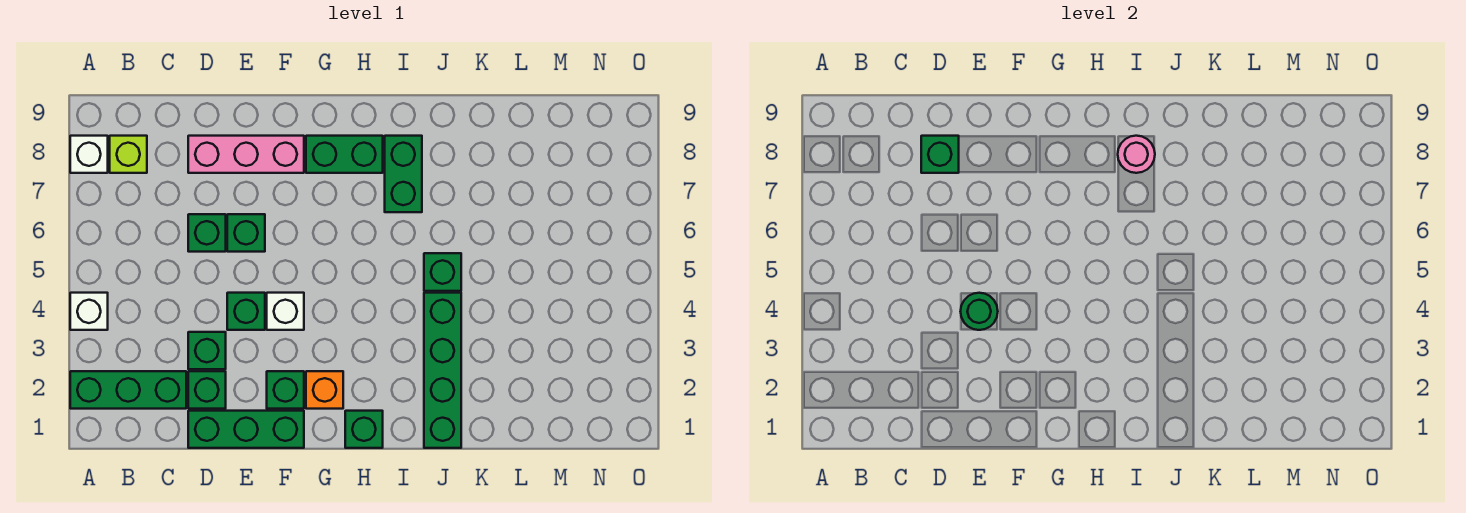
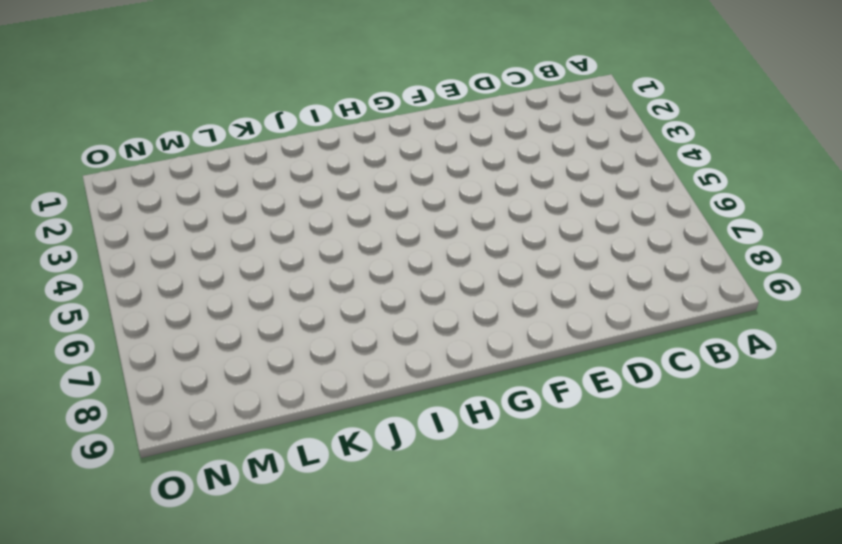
none -> green brick A2:C2 level 1
none -> white brick A4 level 1
none -> white brick A8 level 1

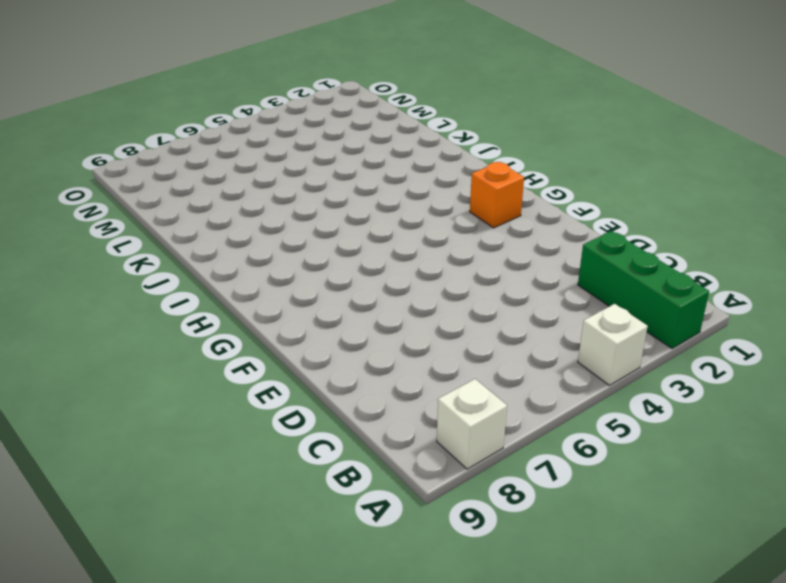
none -> lime brick B8 level 1
none -> green brick D1:F1 level 1
none -> green brick D2 level 1

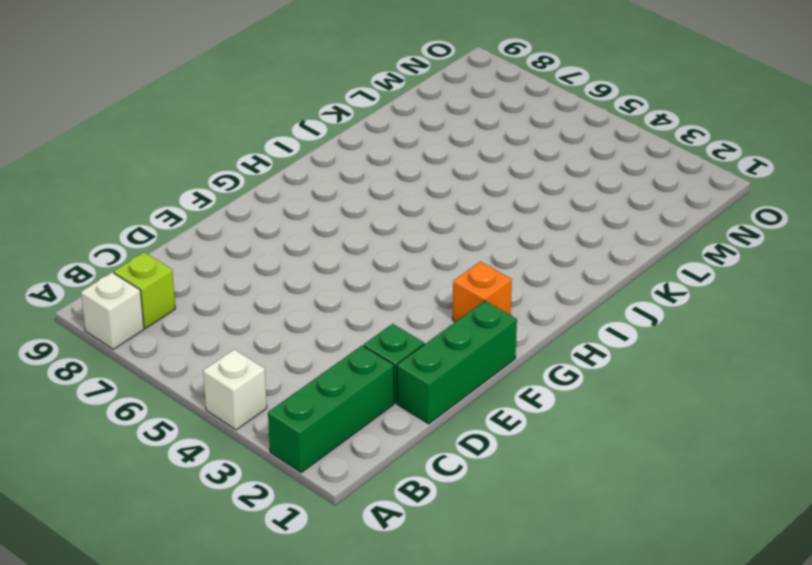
none -> green brick D3 level 1
none -> green brick D6 level 1
none -> pink brick D8:F8 level 1

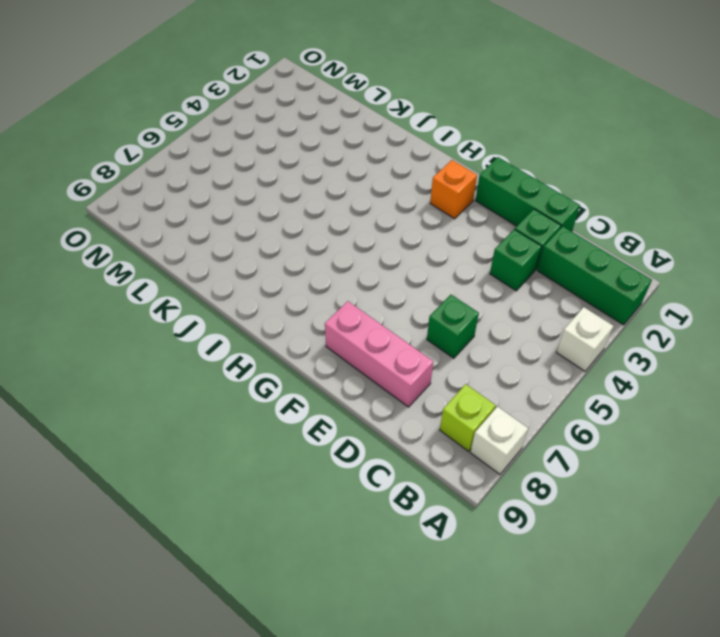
none -> green brick E4 level 1
none -> green brick E6 level 1
none -> green brick F2 level 1

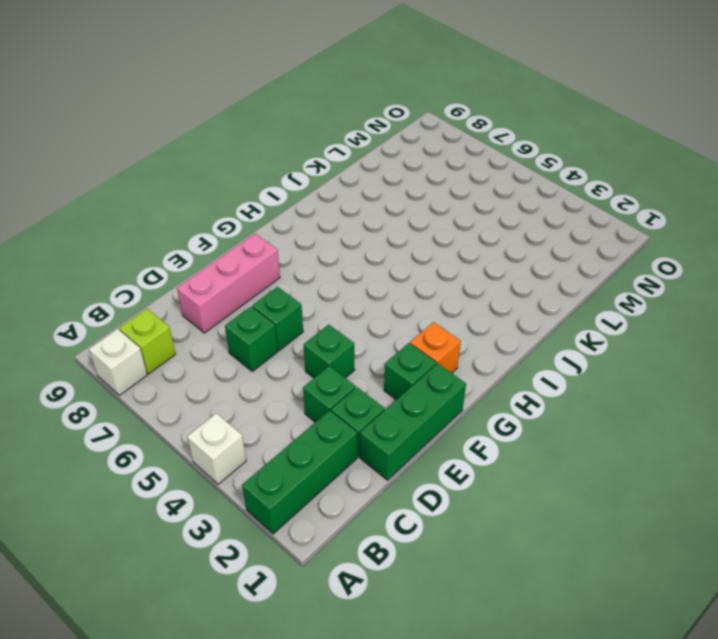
none -> white brick F4 level 1
none -> green brick G8:H8 level 1
none -> green brick H1 level 1

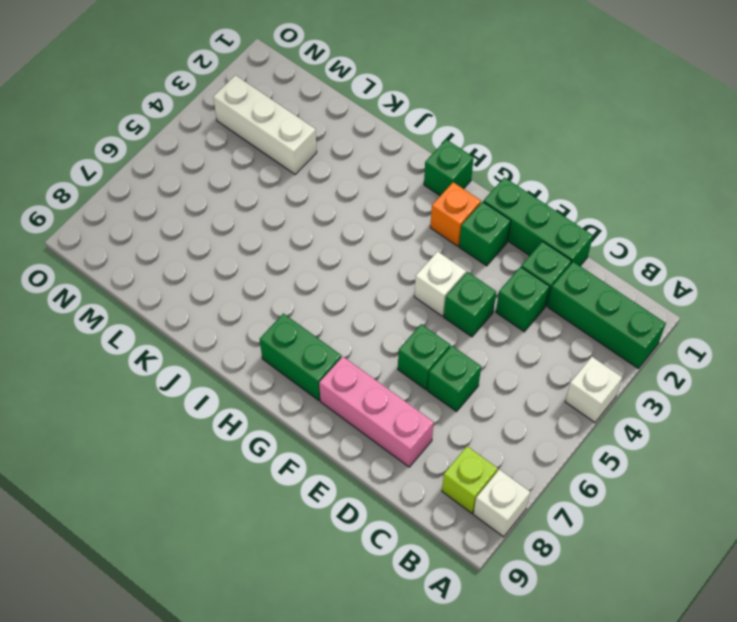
white brick L3:N3 level 1 -> none
none -> green brick I7:I8 level 1
none -> green brick J1:J4 level 1
none -> green brick J5 level 1

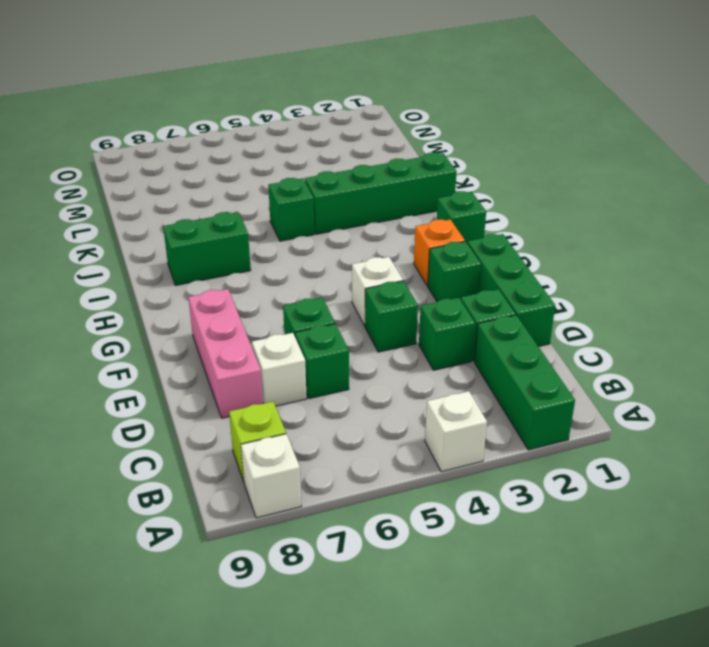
white brick D7 level 1 -> none
none -> green brick G8:H8 level 1
none -> green brick D8 level 2
none -> green round brick E4 level 2

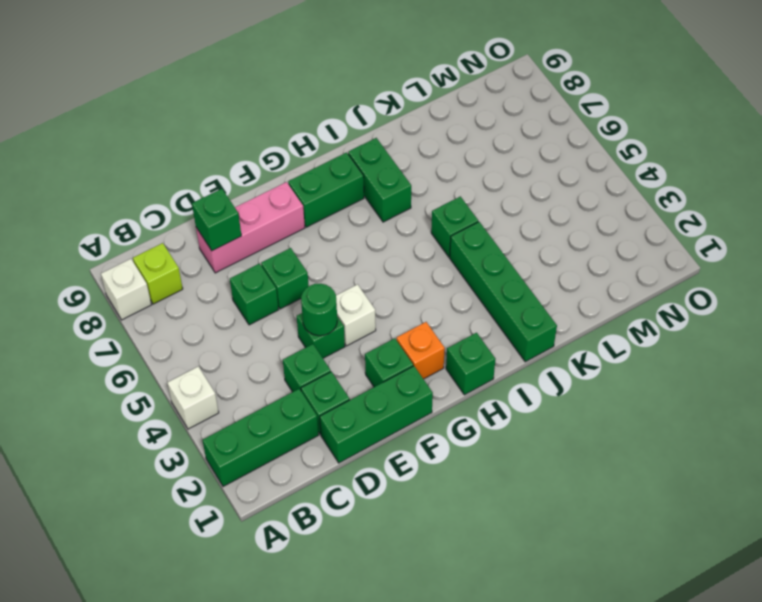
none -> pink round brick I8 level 2

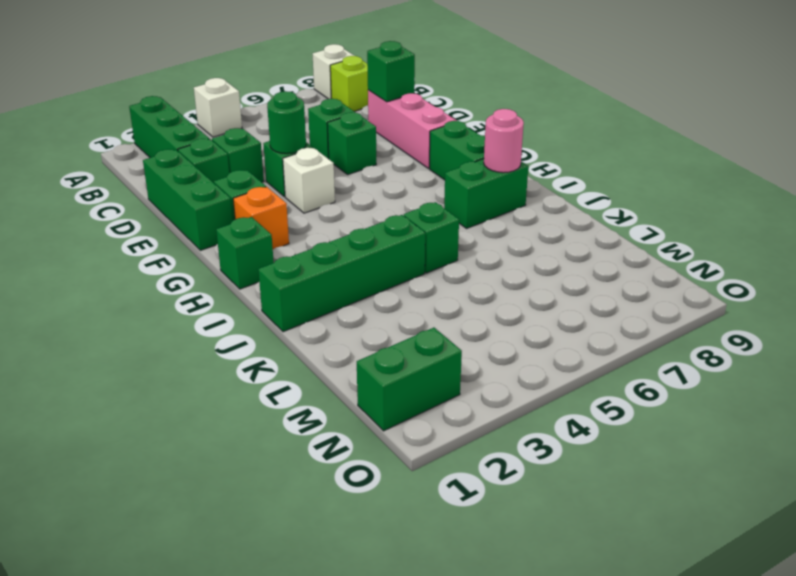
green brick N1:N2 level 1 -> none

